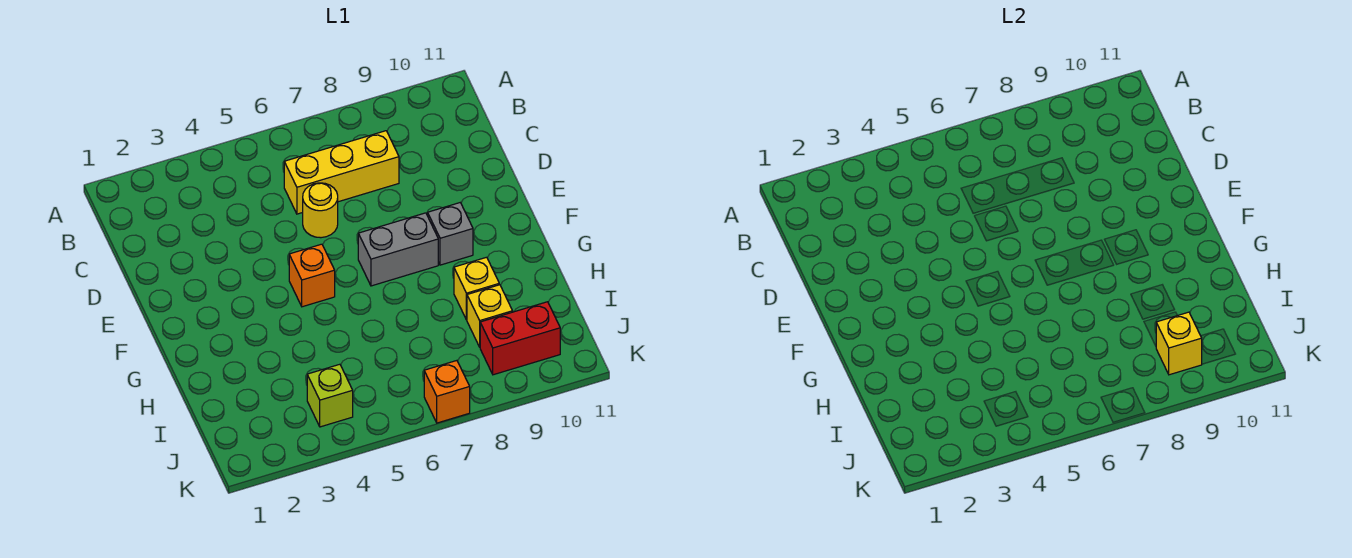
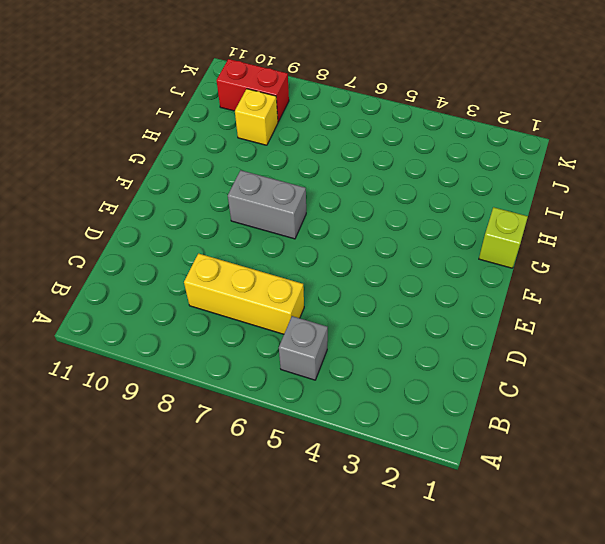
grey brick B5 level 1 -> grey brick F9 level 1
lime brick G1 level 1 -> lime brick J4 level 1
none -> yellow round brick D6 level 1
none -> orange brick F5 level 1

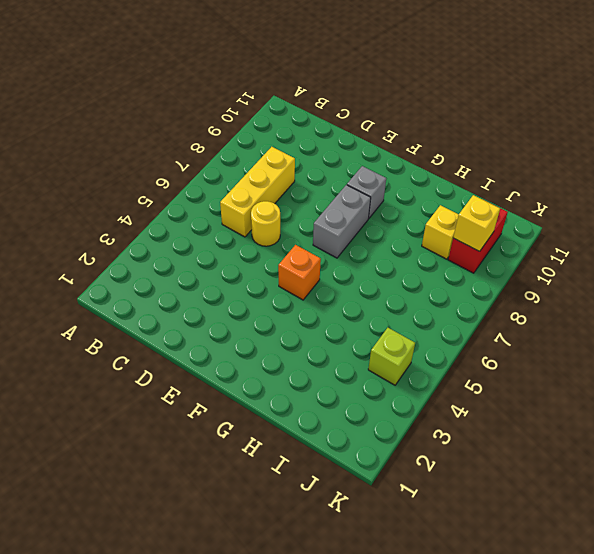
none -> yellow brick H9 level 1
none -> orange brick K7 level 1

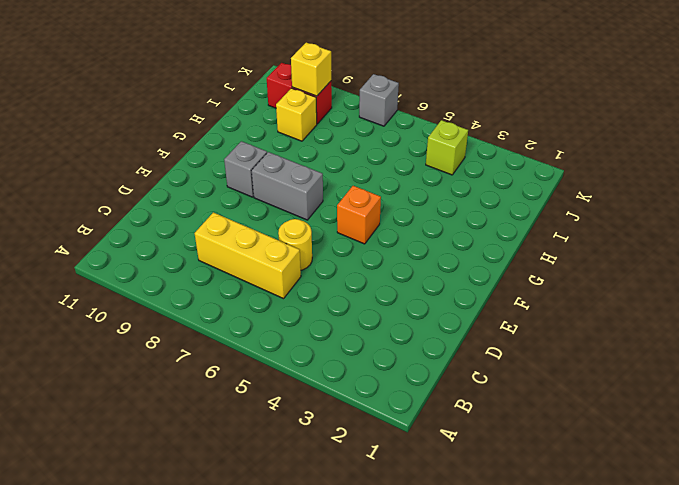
grey brick K7 level 1 -> orange brick K7 level 1
none -> yellow brick H9 level 1

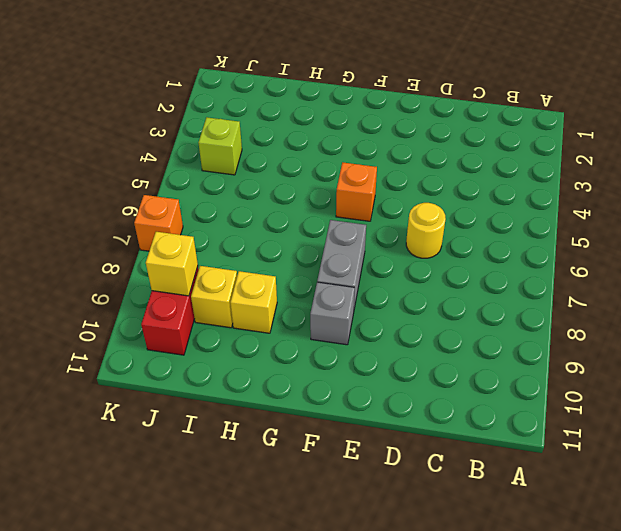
none -> yellow brick C6:C8 level 1

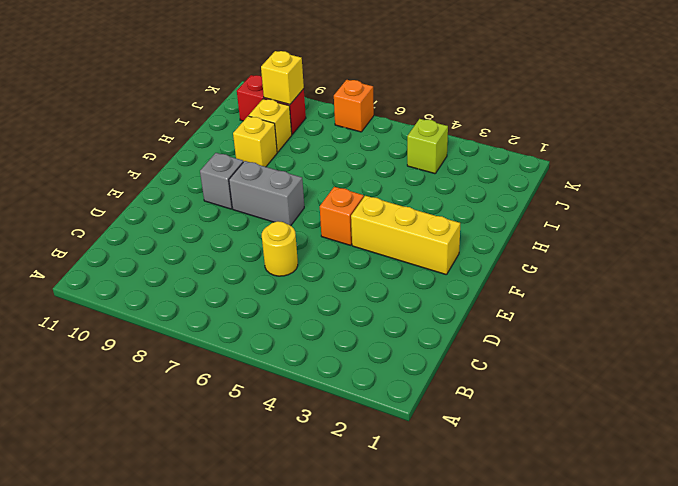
yellow brick F2:F4 level 1 -> yellow brick C6:C8 level 1

